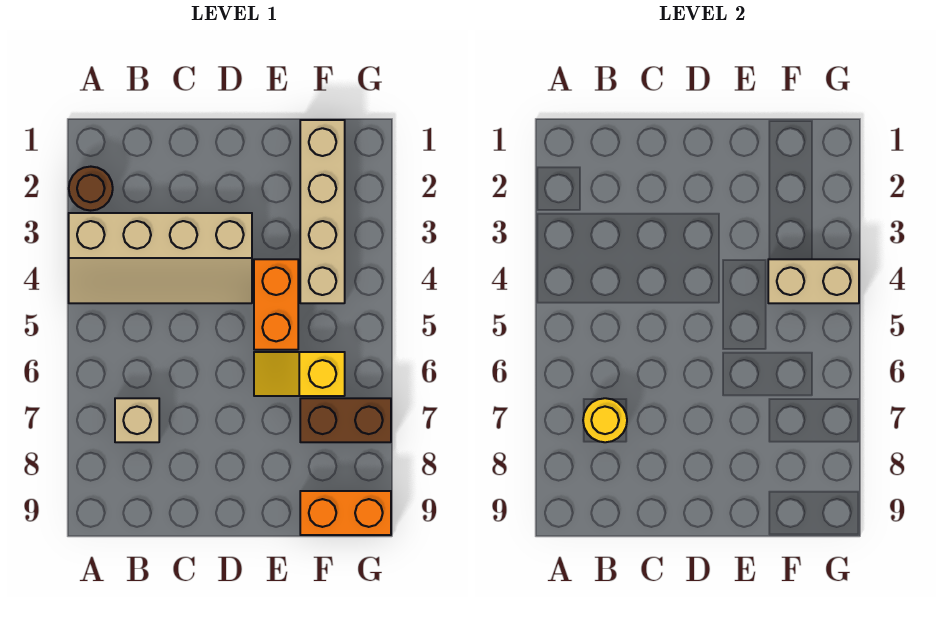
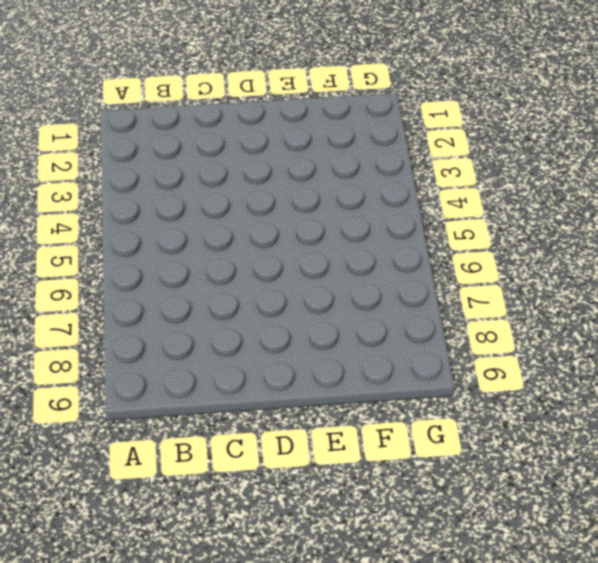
none -> brown round brick A2 level 1
none -> tan slope A3:D4 level 1 top 3

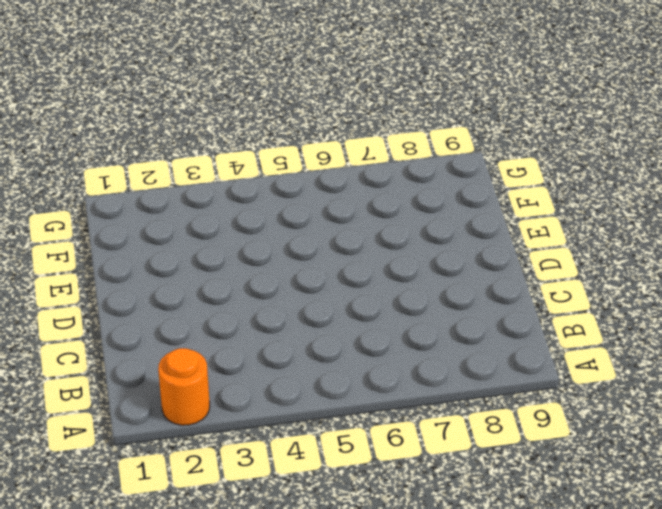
orange round brick A2 level 1 -> brown round brick A2 level 1
none -> tan slope A3:D4 level 1 top 3
none -> tan brick B7 level 1

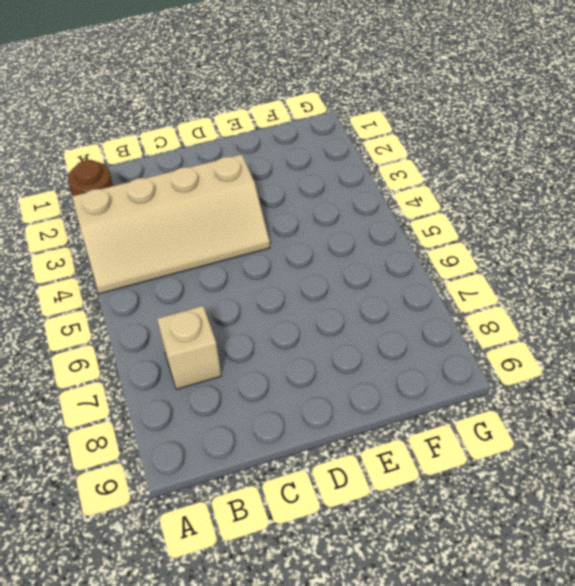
none -> orange brick E4:E5 level 1
none -> yellow slope E6:F6 level 1 top F

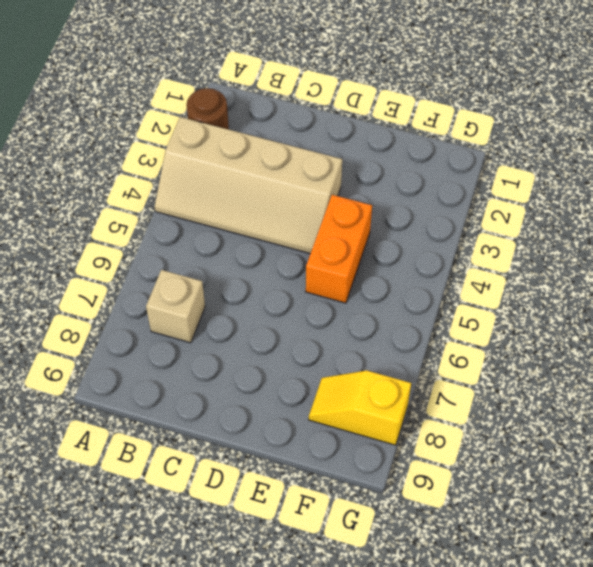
yellow slope F8:G8 level 1 top G -> yellow slope E6:F6 level 1 top F
none -> tan brick F1:F4 level 1
none -> brown brick F7:G7 level 1

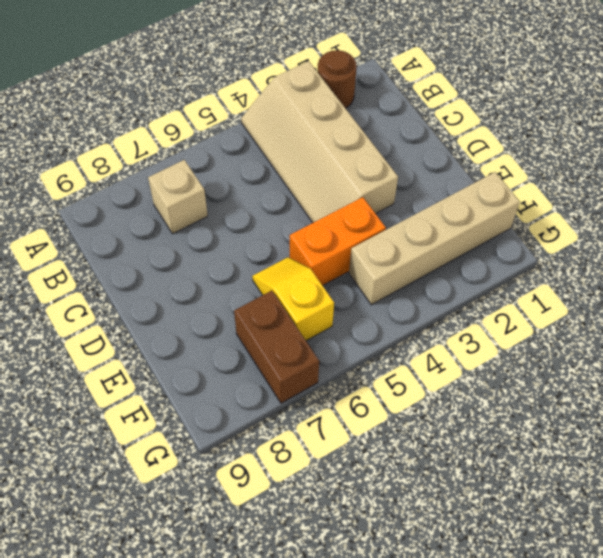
none -> orange brick F9:G9 level 1
none -> yellow round brick B7 level 2

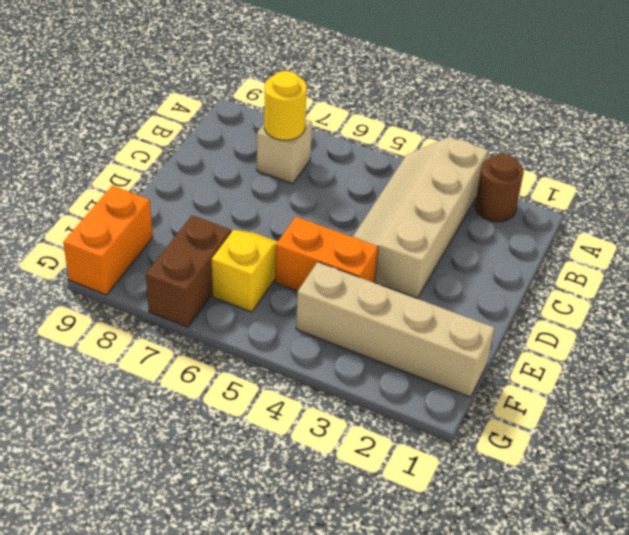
none -> tan brick F4:G4 level 2

